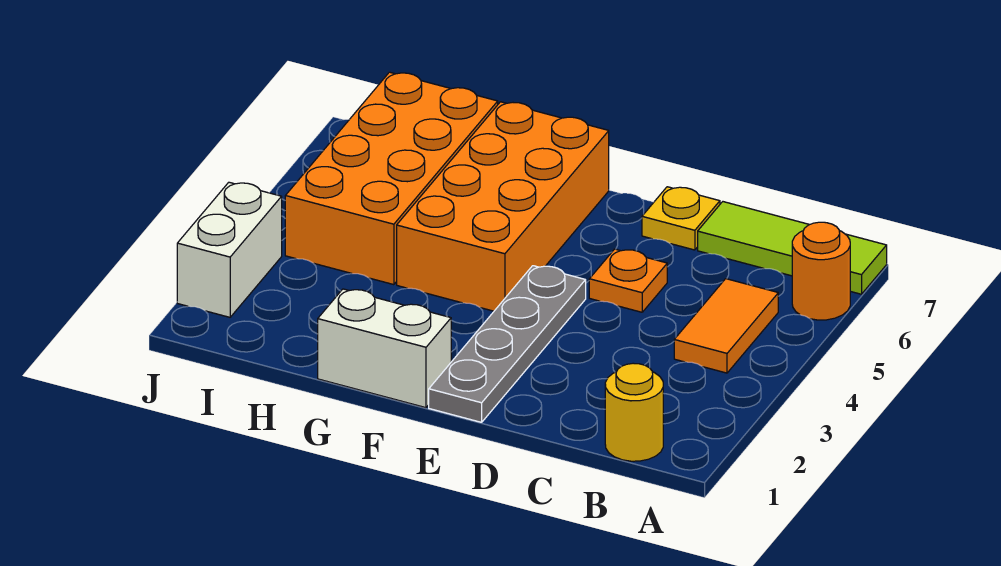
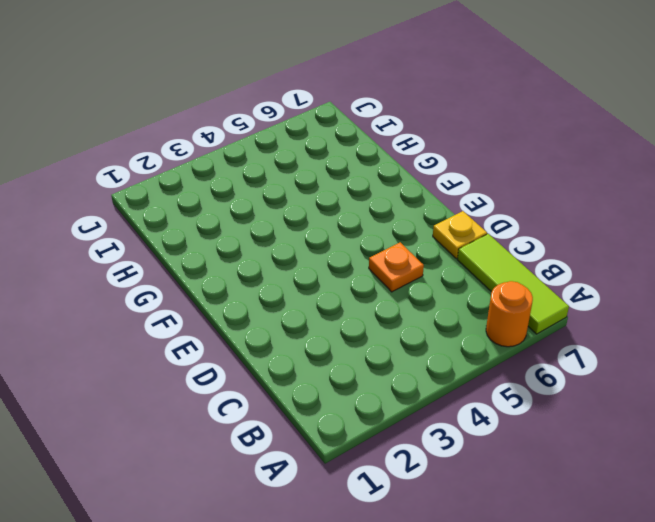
none -> yellow round brick B1 level 1
none -> orange tile B4:B5 level 1

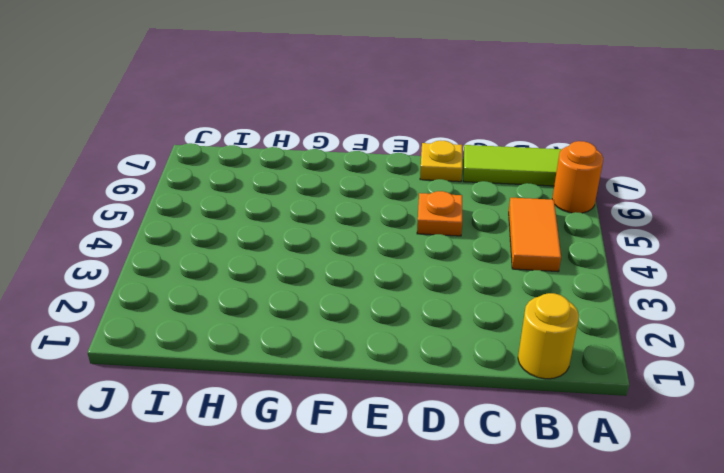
none -> grey plate E1:E4 level 1
none -> white brick F1:G1 level 1

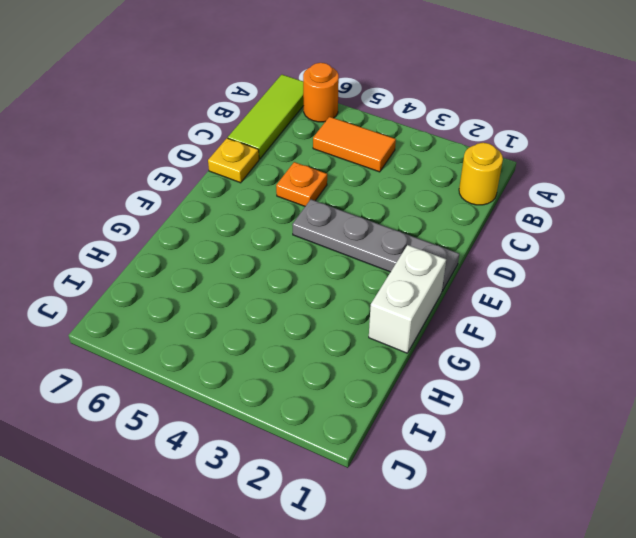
none -> orange brick F4:G7 level 1
none -> orange brick H4:I7 level 1

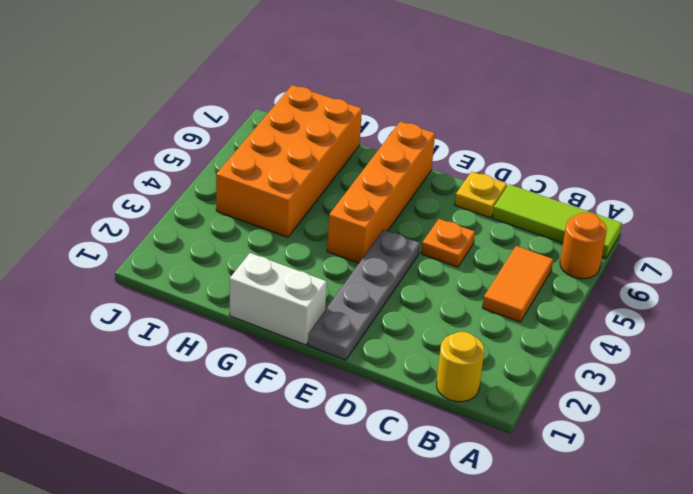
orange brick F4:F7 level 1 -> orange brick F4:G7 level 1
none -> white brick J2:J3 level 1

